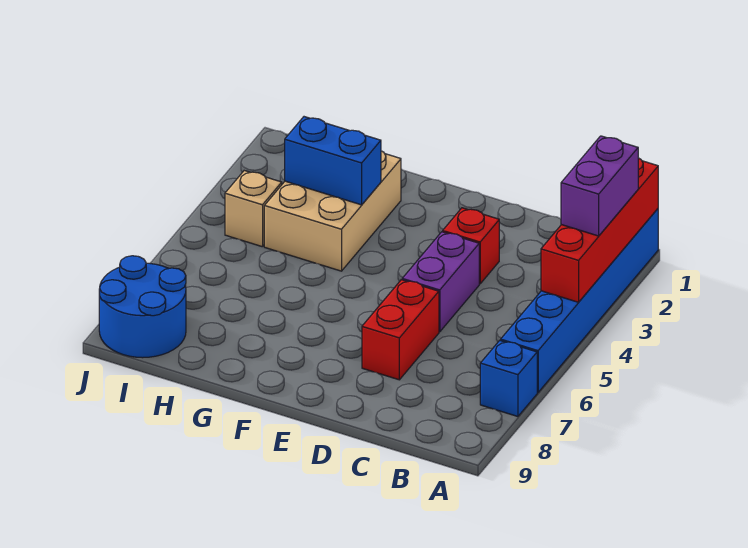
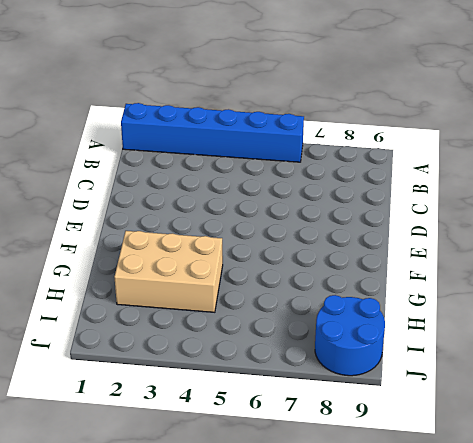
none -> blue brick A7 level 1
none -> red brick D3 level 1

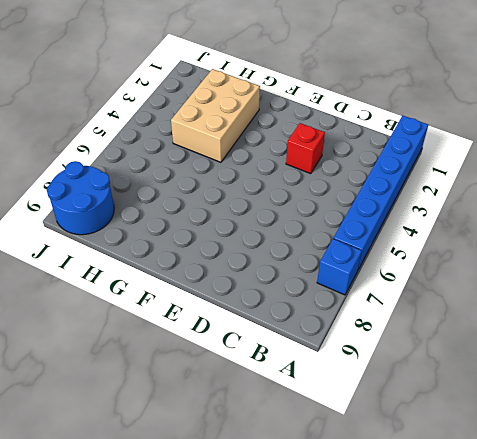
none -> purple brick D4:D5 level 1
none -> red brick D6:D7 level 1

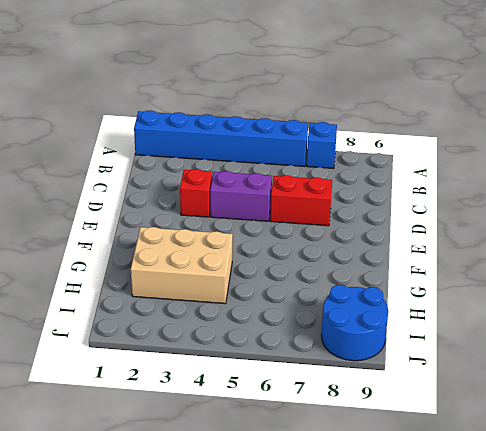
none -> tan brick I4 level 1
none -> red brick A1:A4 level 2

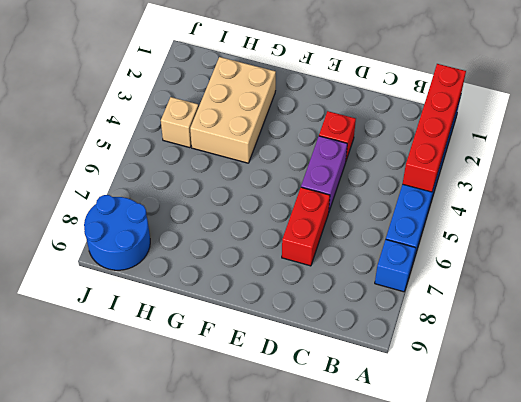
none -> blue brick G3:H3 level 2
none -> purple brick A2:A3 level 3

